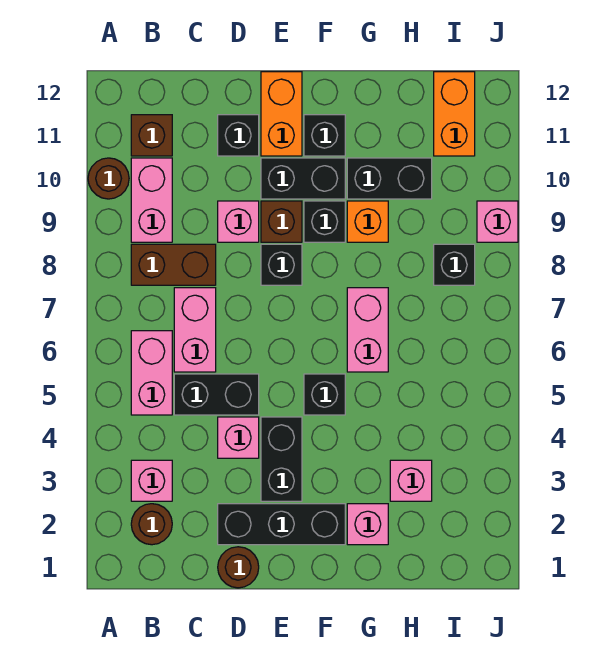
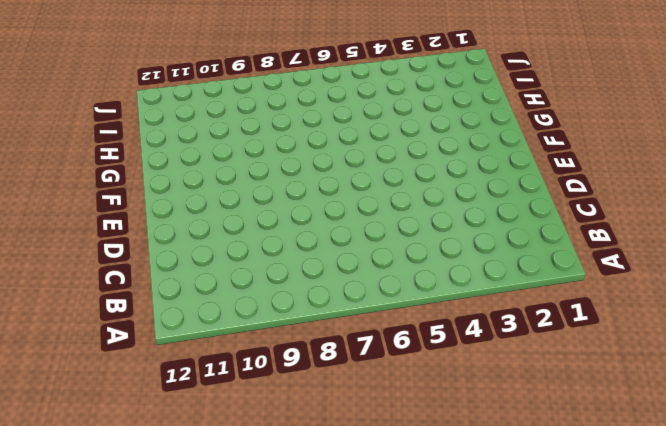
none -> brown round brick A10 level 1
none -> brown round brick B2 level 1
none -> pink brick B3 level 1
none -> pink brick B5:B6 level 1

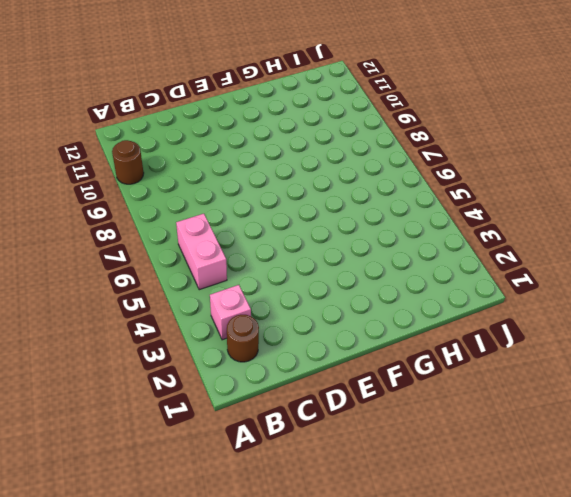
none -> brown brick B8:C8 level 1
none -> pink brick B9:B10 level 1
none -> brown brick B11 level 1
none -> black brick C5:D5 level 1

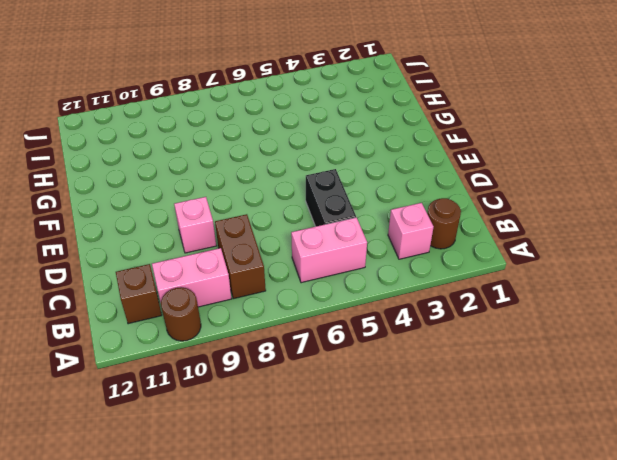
none -> pink brick C6:C7 level 1
none -> brown round brick D1 level 1
none -> black brick D2:F2 level 1
none -> pink brick D4 level 1

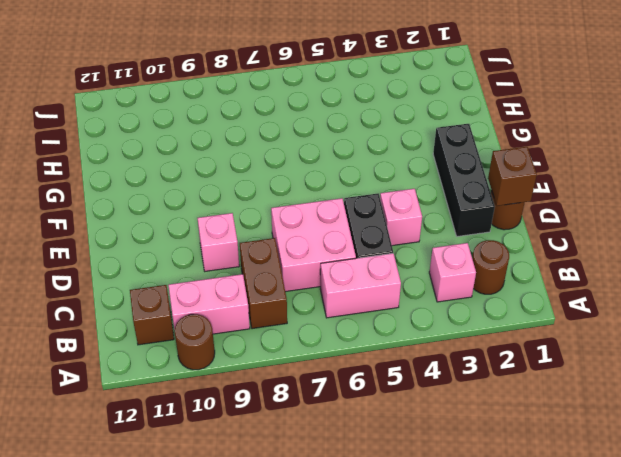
pink brick C6:D7 level 1 -> pink brick C6:C7 level 1
brown brick D1 level 2 -> brown brick E9 level 1
none -> black brick D11 level 1
none -> black brick E3:E4 level 1
none -> black brick E8 level 1
none -> black brick E10:F10 level 1

